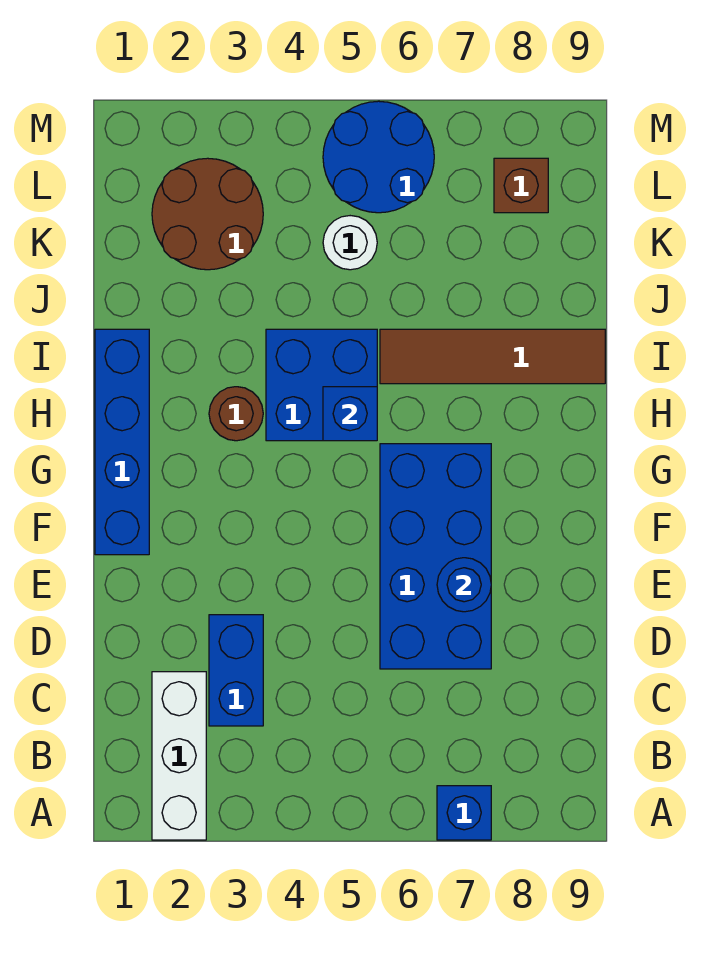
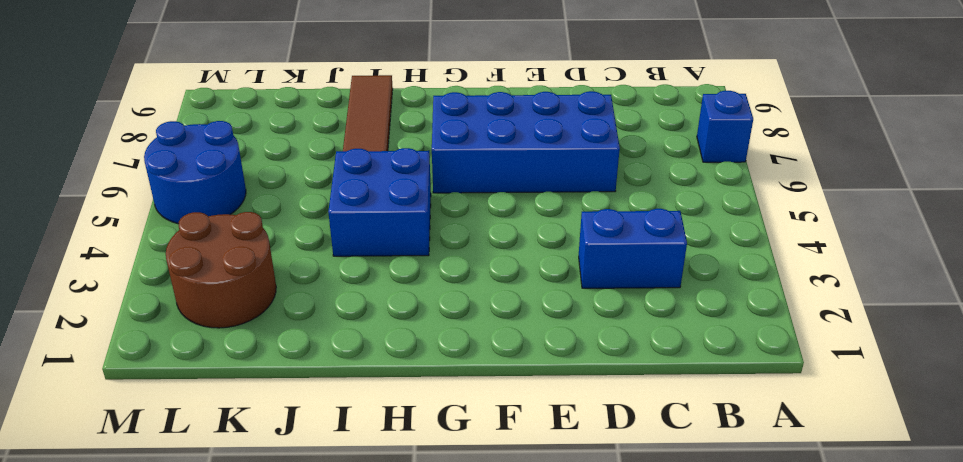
none -> white brick A2:C2 level 1
none -> blue brick F1:I1 level 1
none -> brown round brick H3 level 1

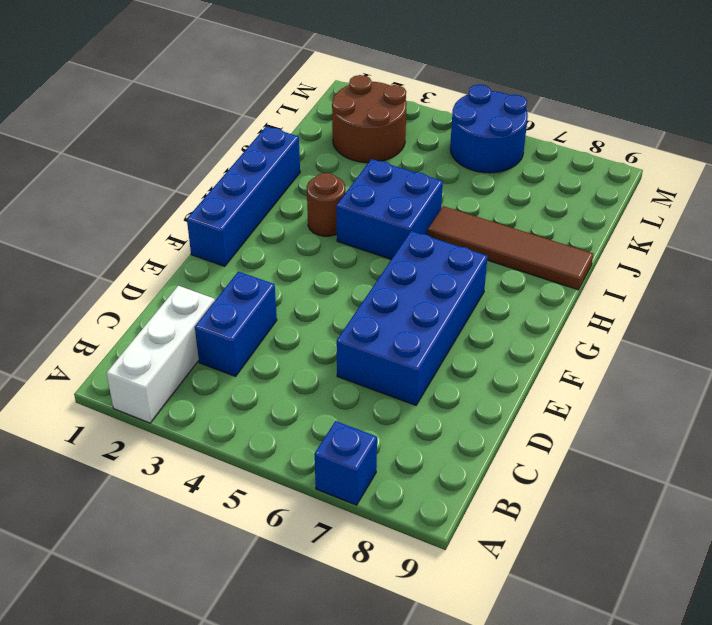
none -> white round brick K5 level 1
none -> brown brick L8 level 1
none -> blue round brick E7 level 2

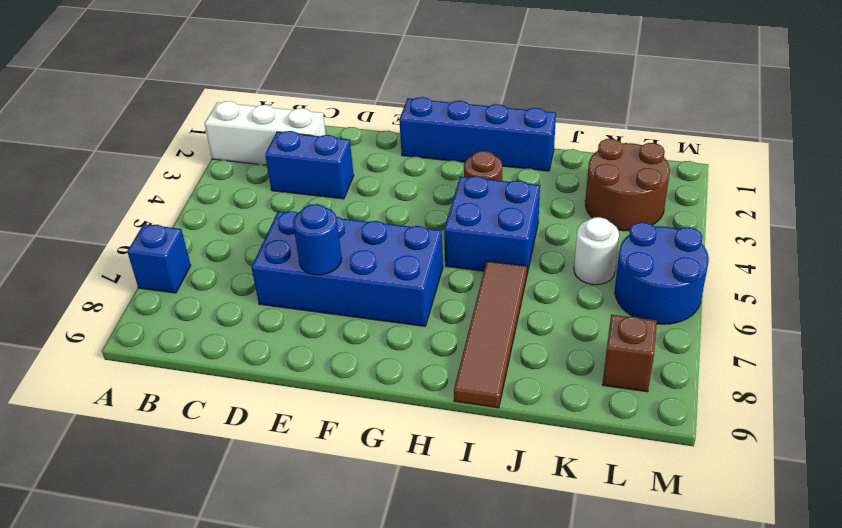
none -> blue brick H5 level 2

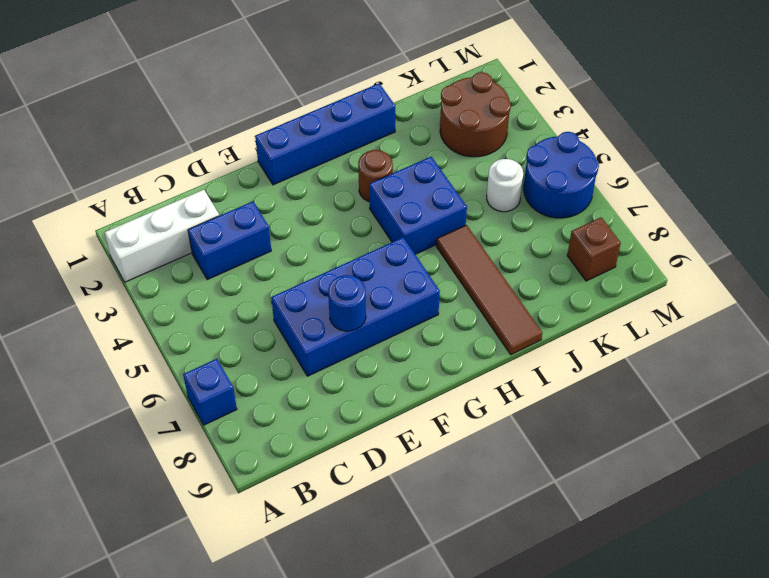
none -> blue brick H5 level 2

